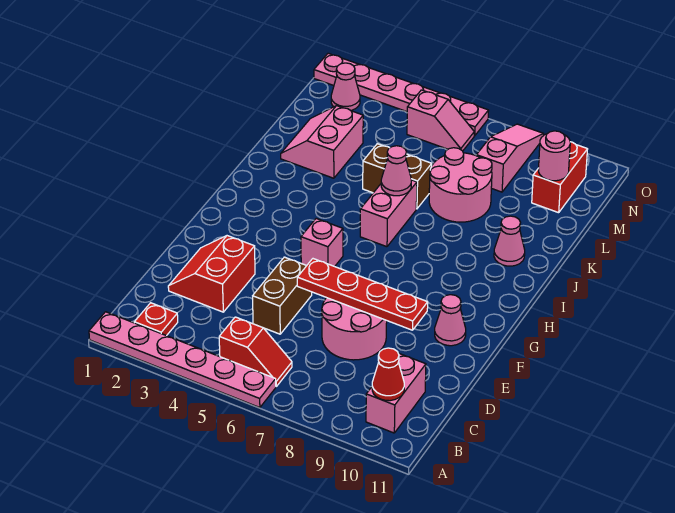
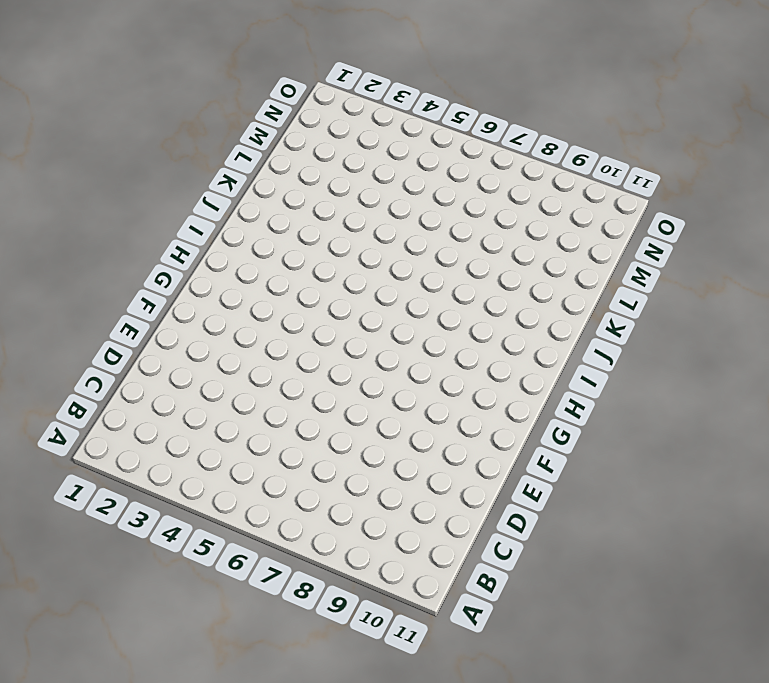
none -> pink plate A1:A6 level 1
none -> red plate B2 level 1
none -> red slope B5:B6 level 1 top 5

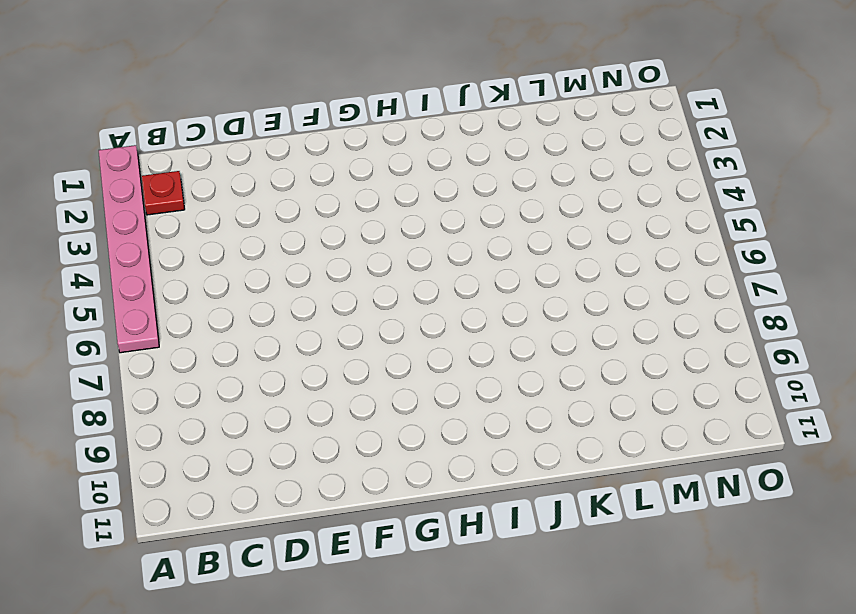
none -> red slope B5:B6 level 1 top 5
none -> pink brick B10:C10 level 1
none -> red slope D2:E3 level 1 top 3

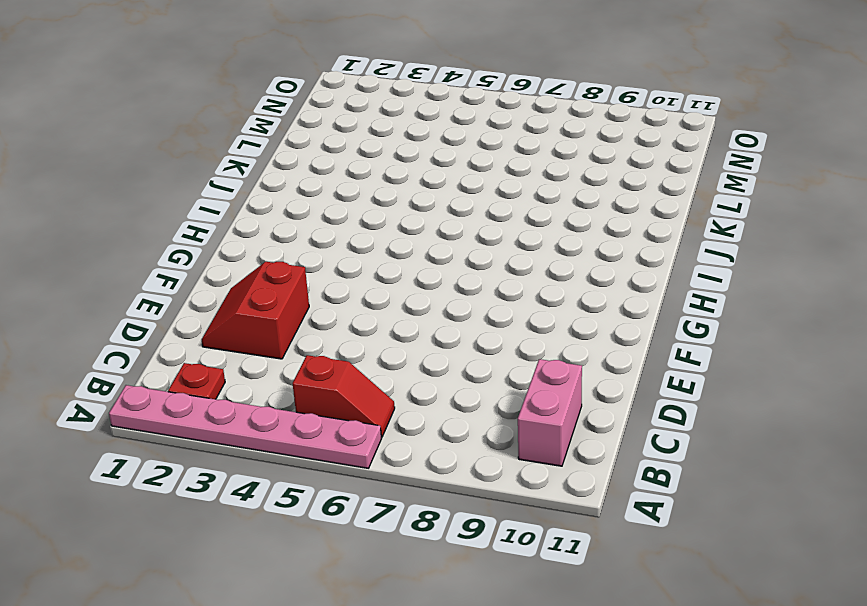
none -> brown brick D5:E5 level 1
none -> pink round brick D7:E8 level 1
none -> pink cone F10 level 1

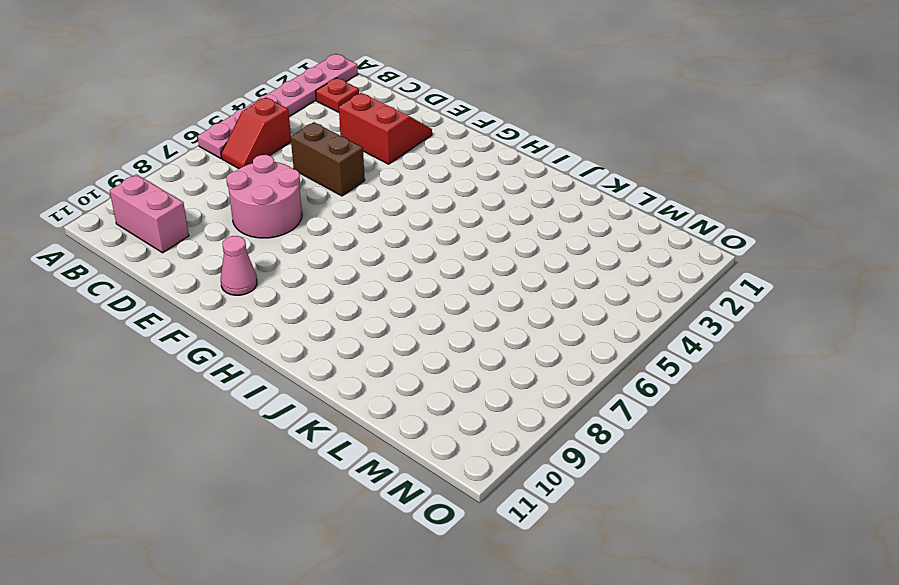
none -> pink brick G5 level 1
none -> pink brick I6:J6 level 1
none -> pink cone J10 level 1

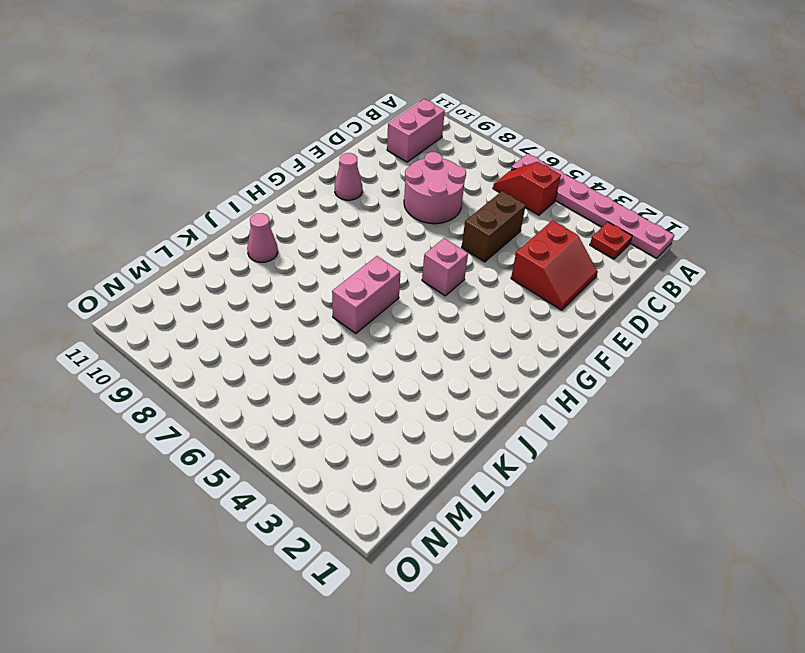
none -> pink slope K2:L3 level 1 top 3
none -> brown brick K5:K6 level 1
none -> pink round brick K7:L8 level 1

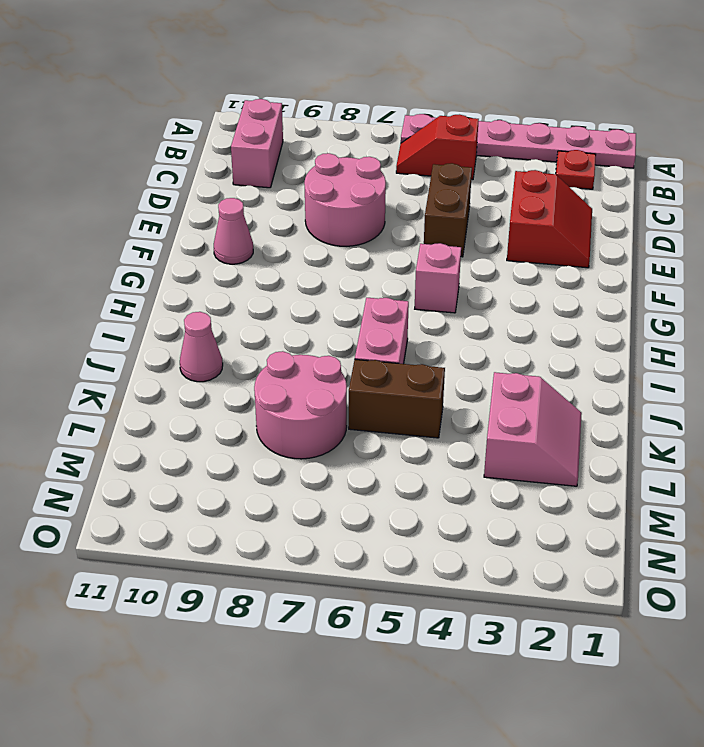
none -> pink slope M8:O8 level 1 top M
none -> red brick M10:N10 level 1
none -> pink cone N2 level 1

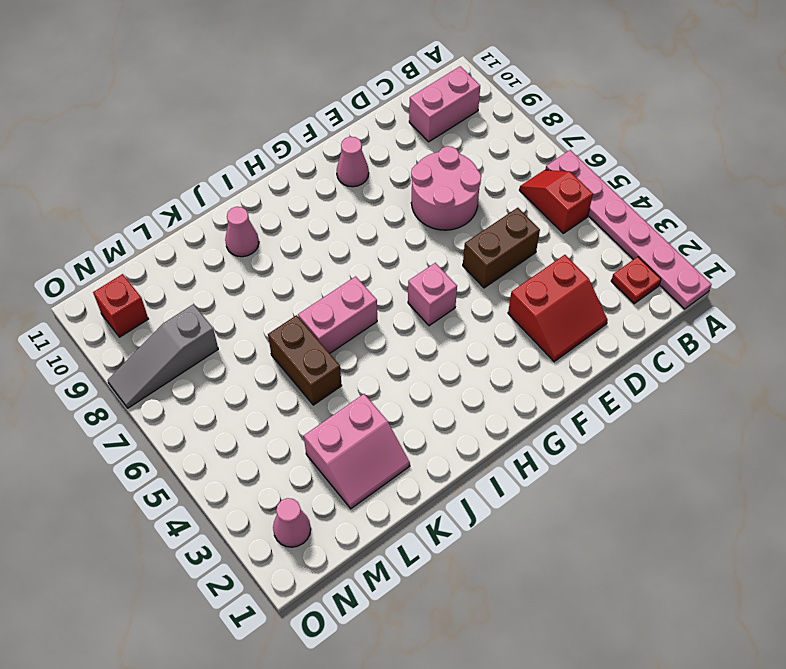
grey slope M8:O8 level 1 top M -> pink slope M8:O8 level 1 top M
red brick N10 level 1 -> red brick M10:N10 level 1
none -> pink round brick K7:L8 level 1
none -> pink slope N5:N6 level 1 top 5
none -> pink plate O1:O6 level 1

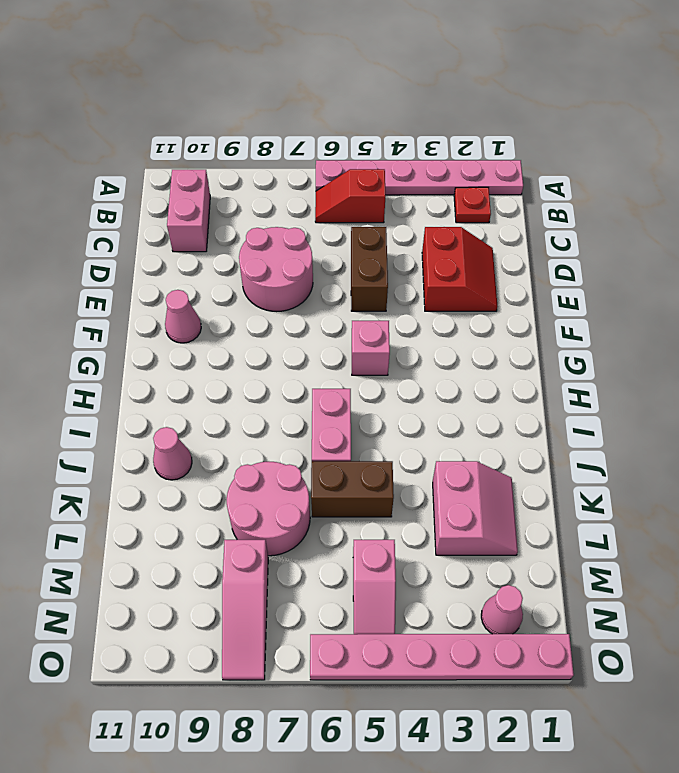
pink slope M5:N5 level 1 top M -> pink slope N5:N6 level 1 top 5
none -> red brick M10:N10 level 1
none -> red cone B10 level 2
none -> red plate E6:E9 level 2

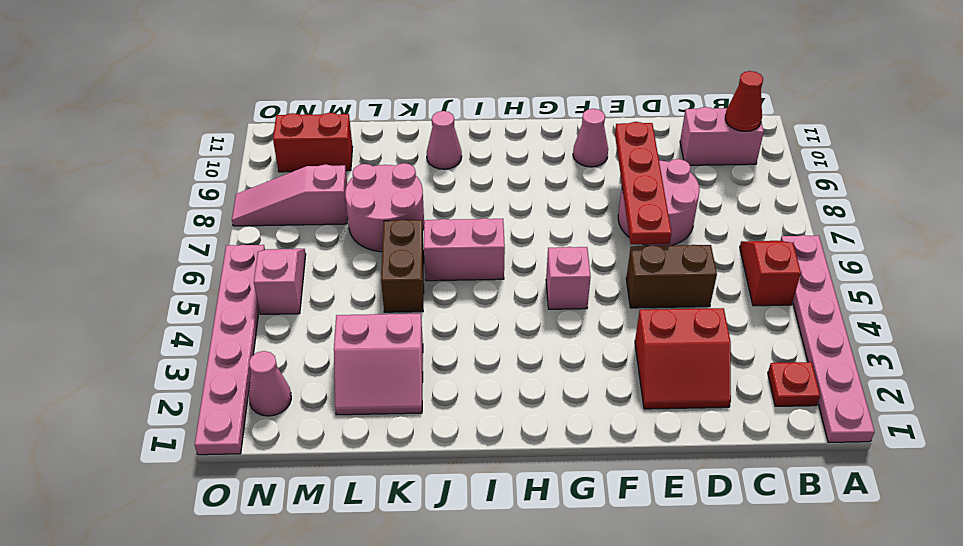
none -> pink cone J6 level 2
none -> pink round brick M10 level 2

